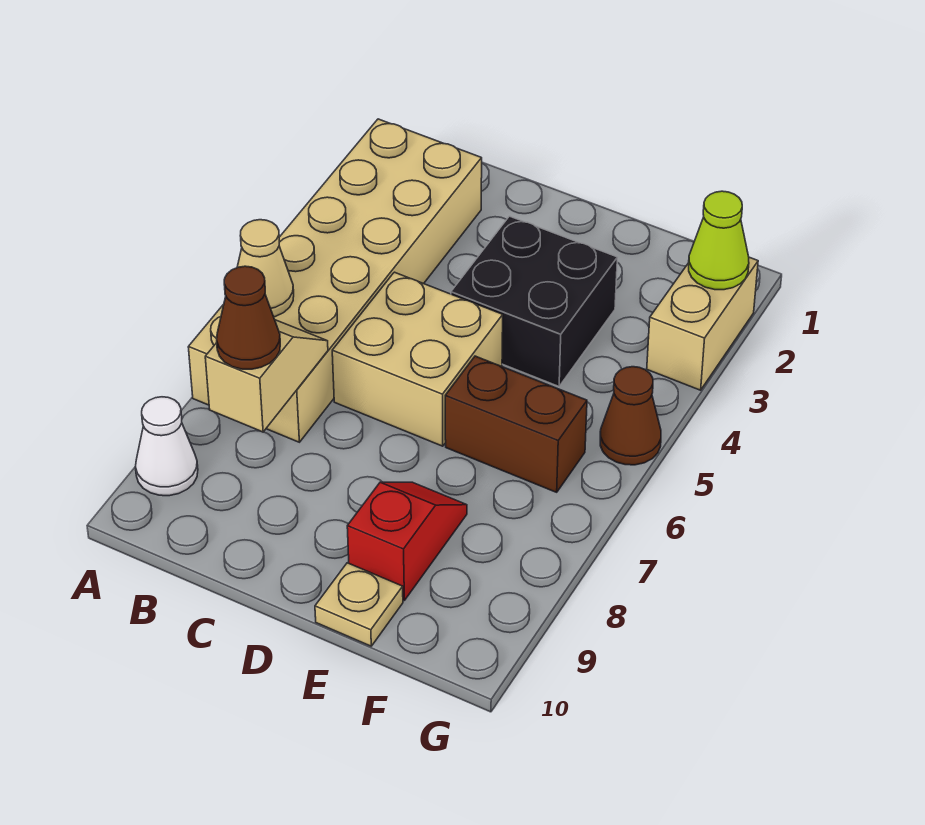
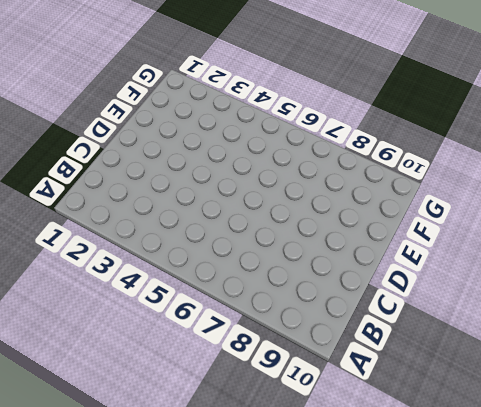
none -> tan brick A2:B7 level 1
none -> white cone A9 level 1
none -> tan brick C5:D6 level 1

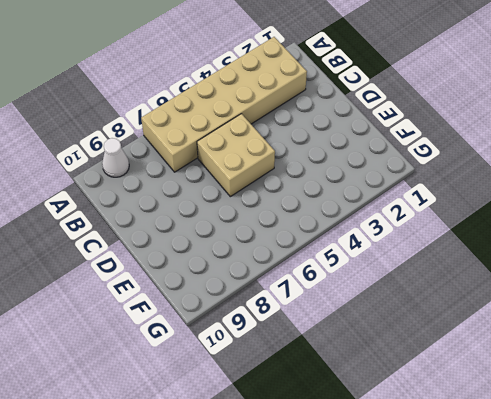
none -> black brick D3:E4 level 1
none -> brown brick E6:F6 level 1
none -> red slope E8:E9 level 1 top 9

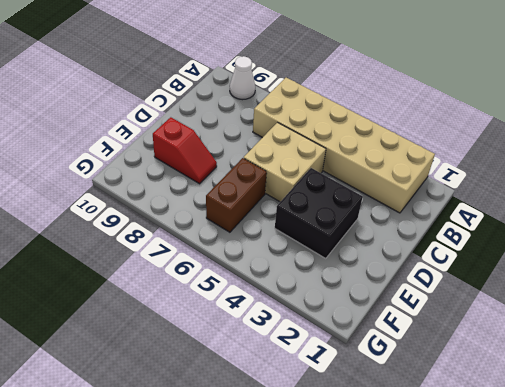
none -> tan plate E10 level 1
none -> tan brick G2:G3 level 1
none -> brown cone G5 level 1

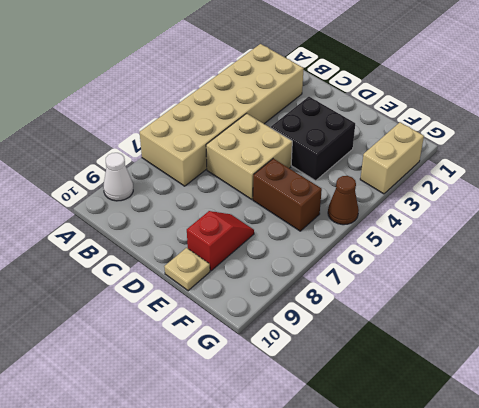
none -> tan cone A6 level 2
none -> tan slope B7:B8 level 2 top 8
none -> lime cone G2 level 2

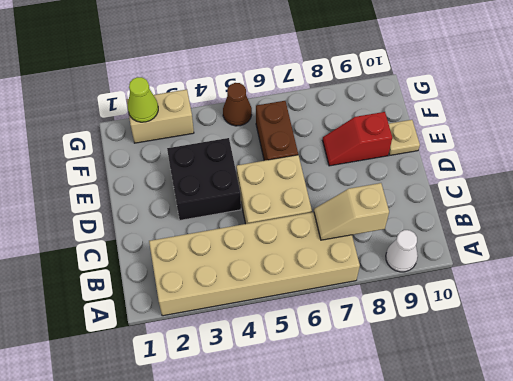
none -> tan cone A6 level 2
none -> brown cone B8 level 3

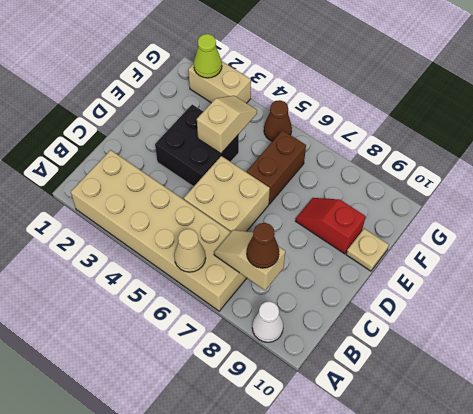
tan slope E4:F4 level 2 top E -> none

